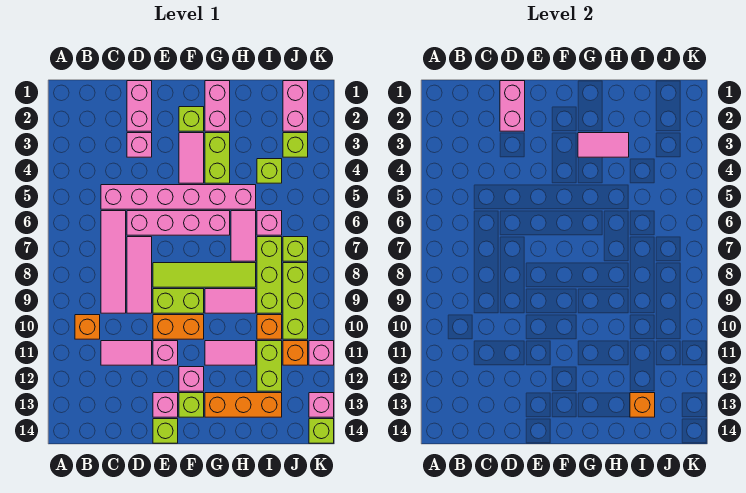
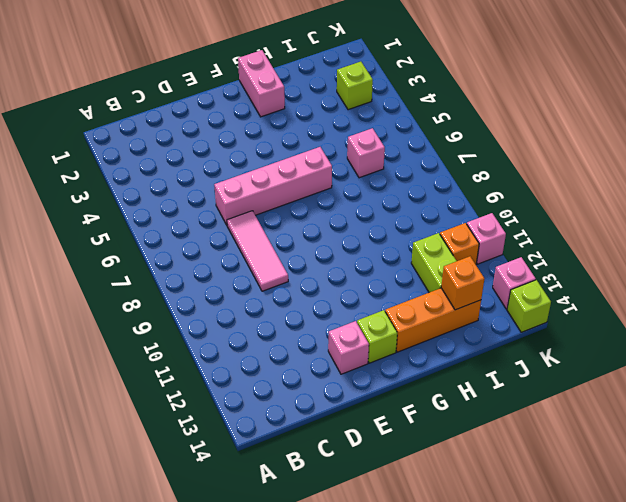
none -> orange brick B10 level 1
none -> pink brick C5:H5 level 1
none -> pink tile C6:C9 level 1
none -> pink tile C11:D11 level 1

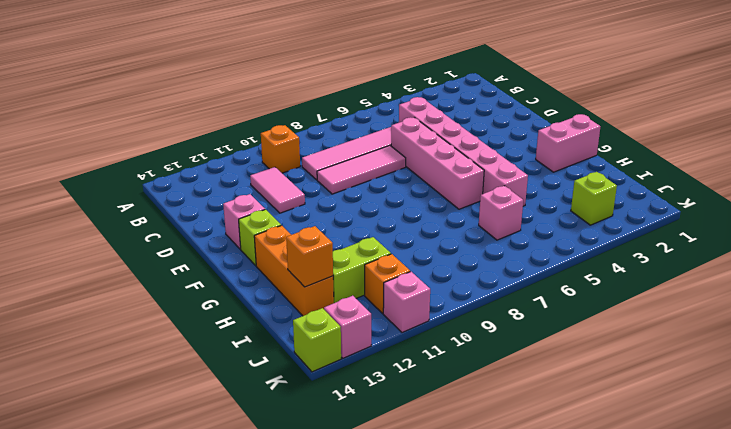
none -> pink brick D1:D2 level 1
none -> pink brick D3 level 1
none -> lime tile E8:H8 level 1
none -> lime brick E9:F9 level 1

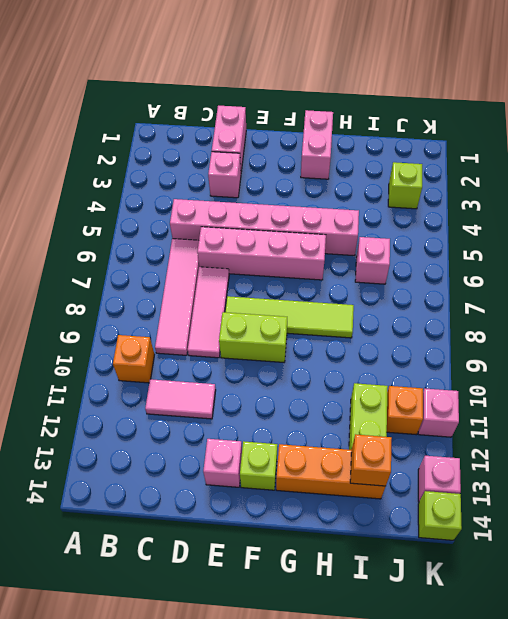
none -> orange brick E10:F10 level 1
none -> pink brick E11 level 1
none -> lime brick E14 level 1
none -> lime brick F2 level 1

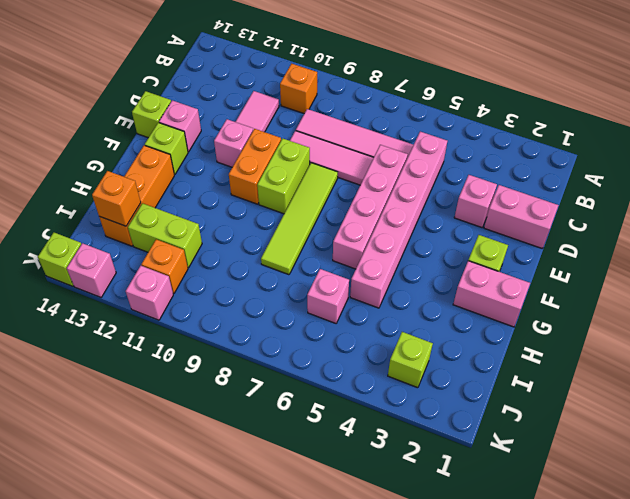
none -> pink tile F3:F4 level 1
none -> pink brick F12 level 1
none -> lime brick G3:G4 level 1
none -> pink tile G9:H9 level 1

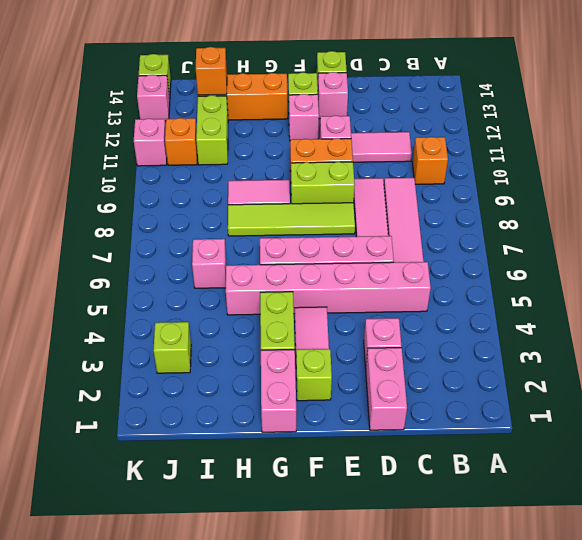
none -> pink tile G11:H11 level 1
none -> pink tile H6:H7 level 1
none -> lime brick I4 level 1
none -> lime brick I7:I9 level 1

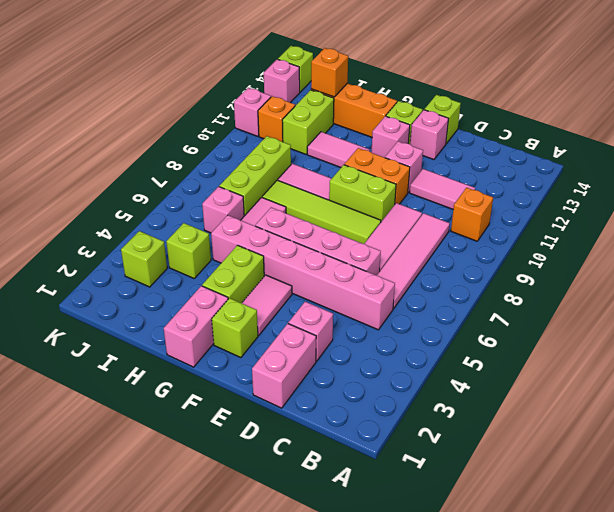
none -> orange brick I10 level 1
none -> pink brick J1:J2 level 1
none -> lime brick J7 level 1
none -> lime brick J8:J10 level 1

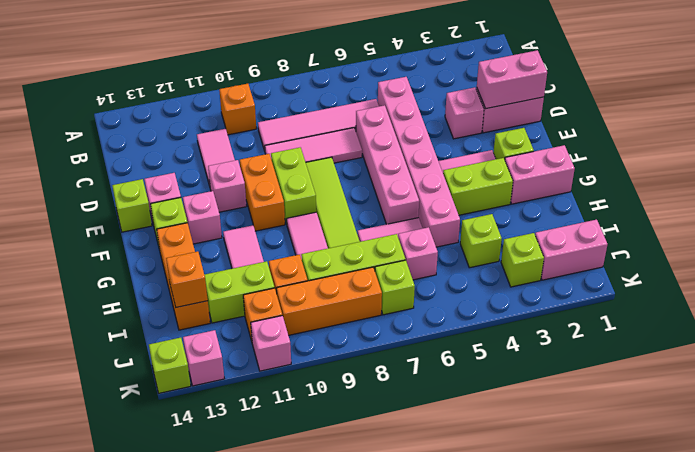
orange brick J8:J10 level 1 -> lime brick J8:J10 level 1
none -> pink tile G3:H3 level 2

